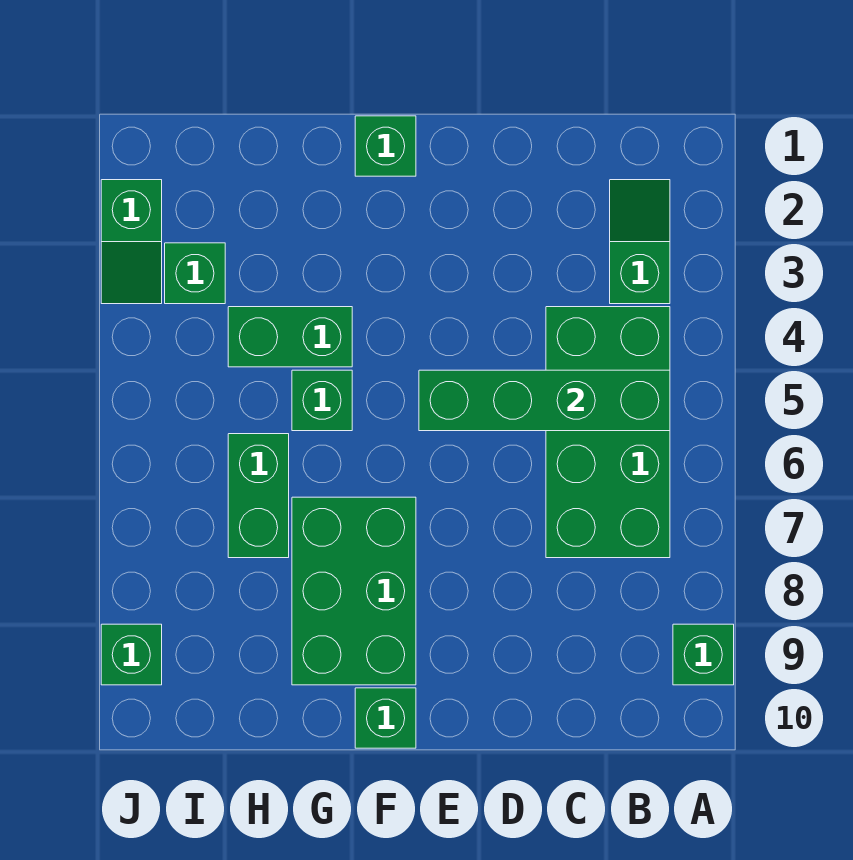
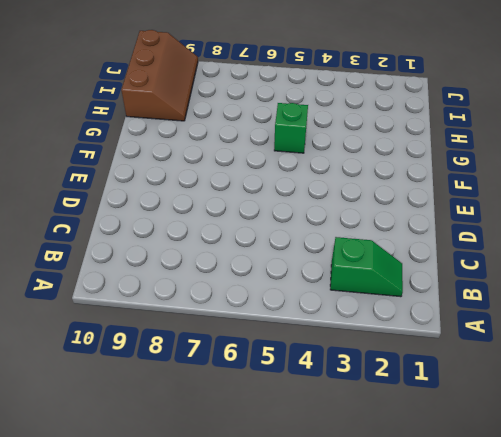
brown slope H9:J10 level 1 top 10 -> green brick J9 level 1
none -> green brick A9 level 1
none -> green brick B4:C7 level 1
none -> green brick F1 level 1

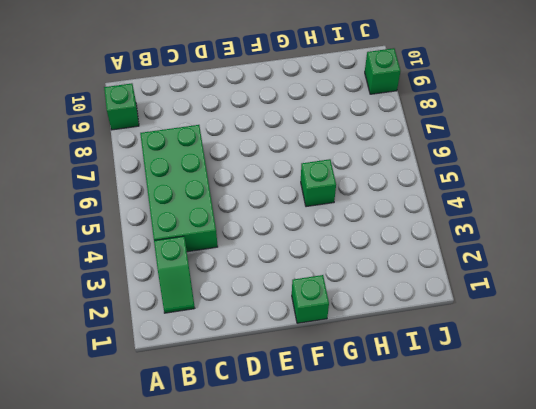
none -> green brick F7:G9 level 1
none -> green brick F10 level 1
none -> green brick G4:H4 level 1

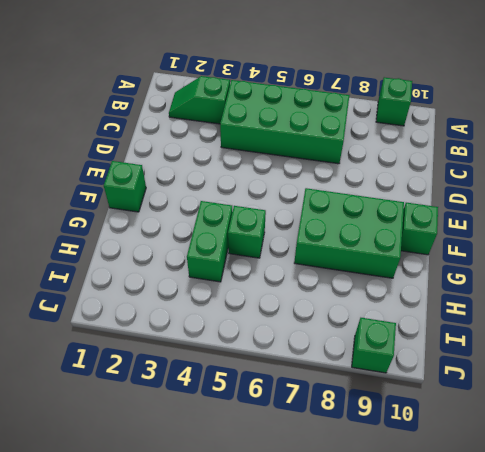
none -> green brick H6:H7 level 1
none -> green brick I3 level 1
none -> green slope J2:J3 level 1 top 2

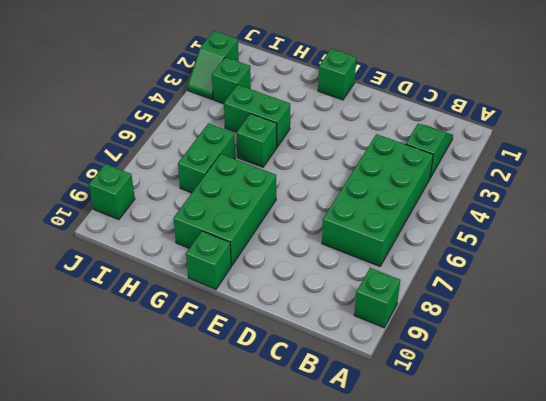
none -> green brick B5:E5 level 2

